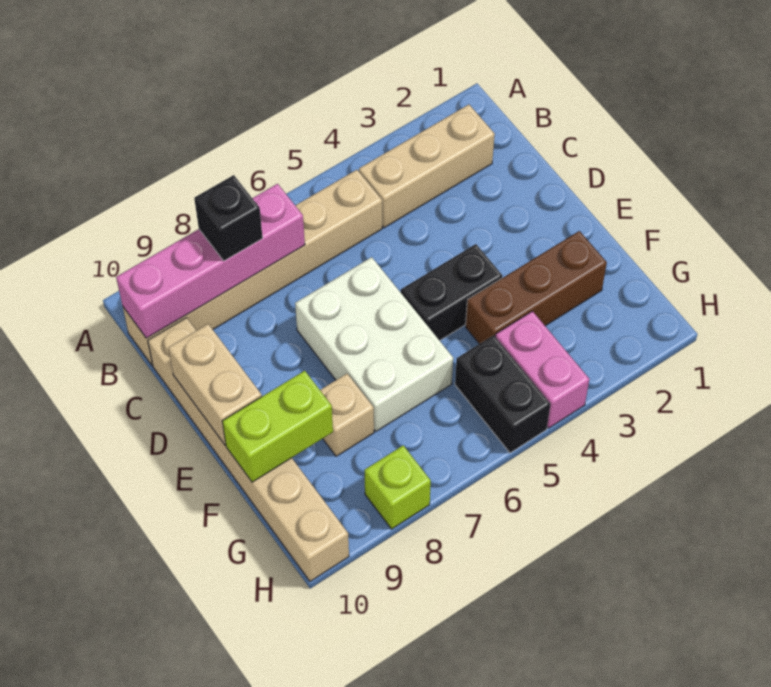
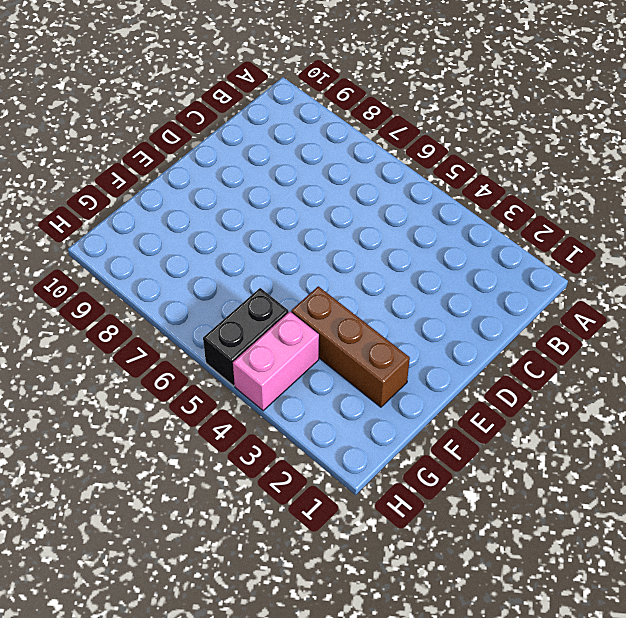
none -> tan brick B2:B4 level 1
none -> tan brick B5:B10 level 1
none -> tan brick C10:H10 level 1

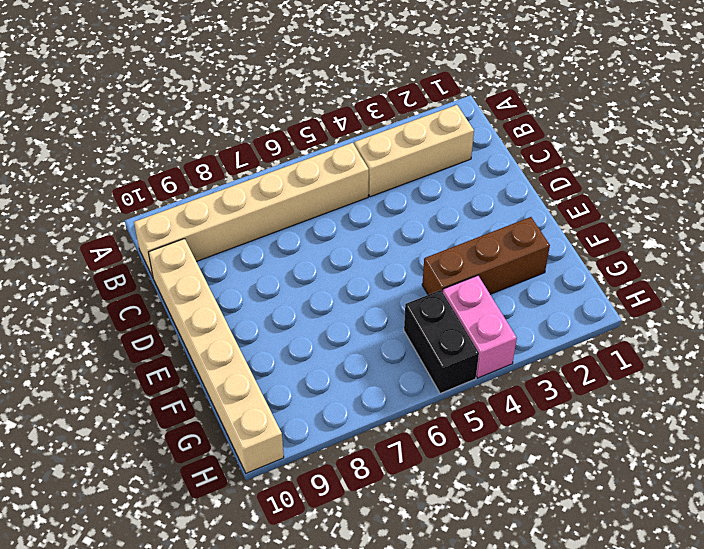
none -> white brick D6:F7 level 1
none -> black brick E4:E5 level 1
none -> tan brick F8 level 1

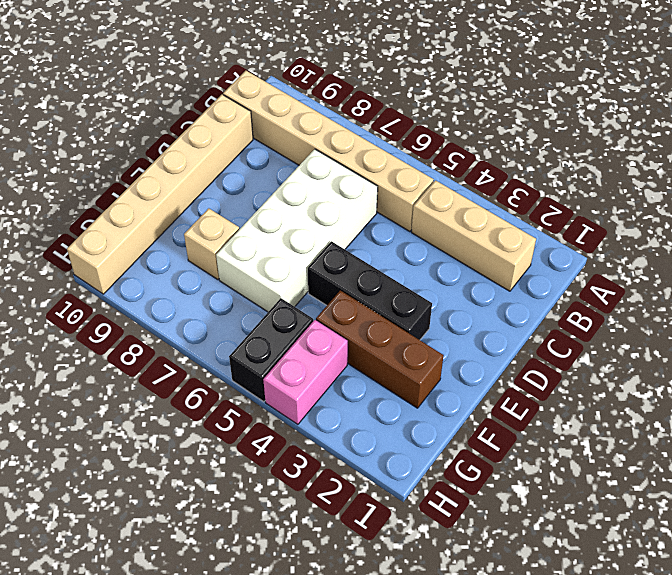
white brick C6:F7 level 1 -> white brick D6:F7 level 1
black brick E3:E5 level 1 -> black brick E4:E5 level 1
none -> lime brick H8 level 1
none -> pink brick B7:B10 level 2
none -> tan brick D10:E10 level 2

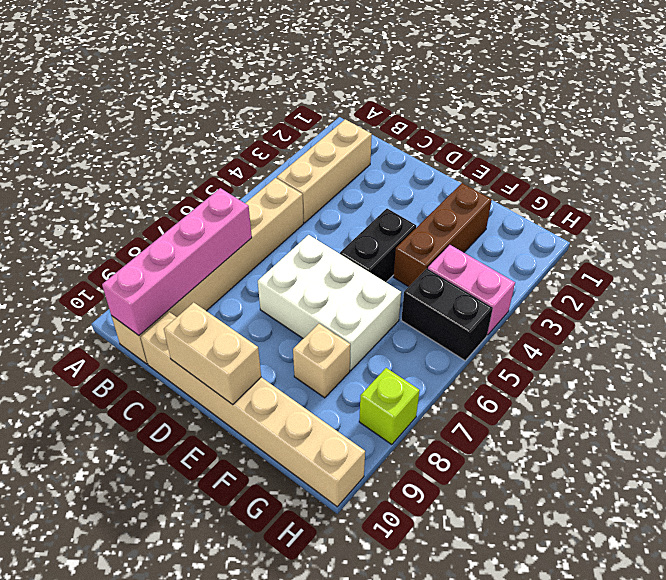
none -> lime brick F9:F10 level 2
none -> black brick B8 level 3

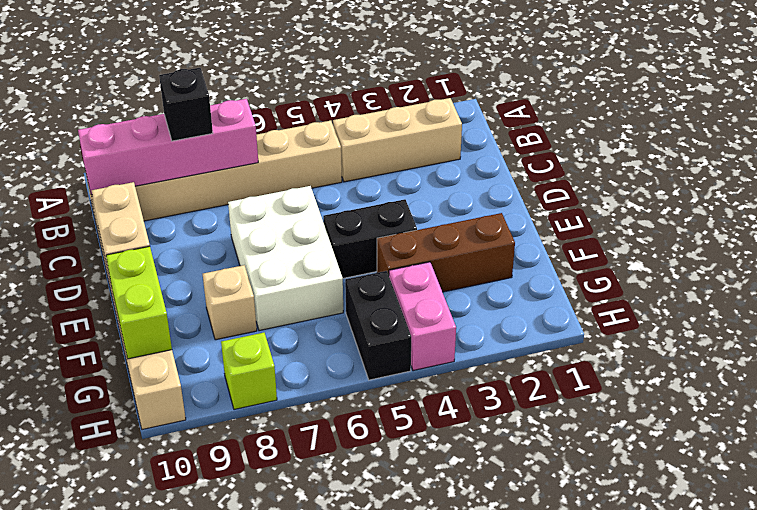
lime brick F10:G10 level 2 -> lime brick F9:F10 level 2

